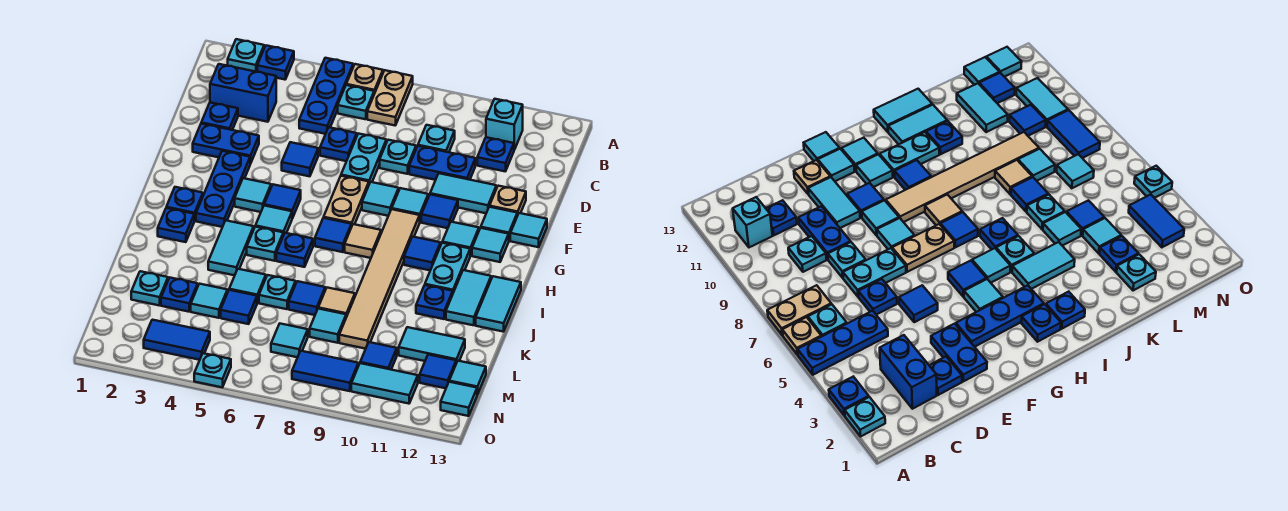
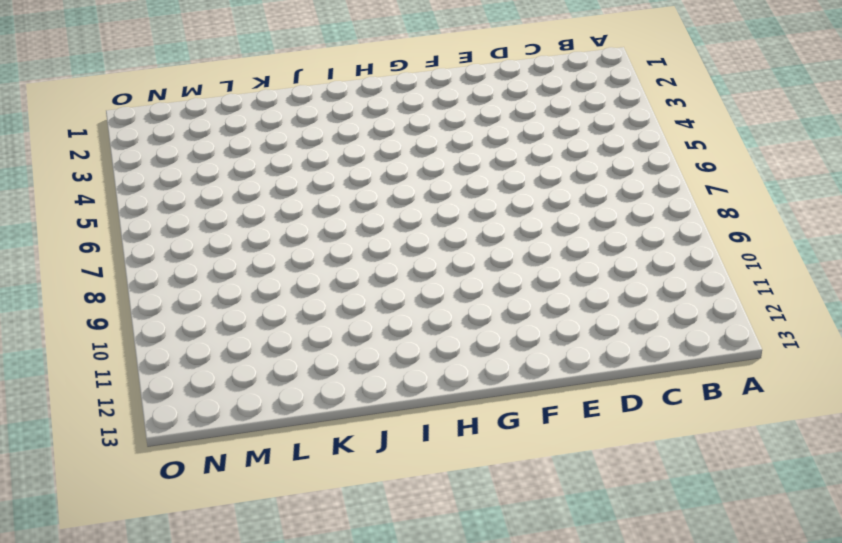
none -> cyan plate A2 level 1
none -> blue plate A3 level 1
none -> blue plate A5:C5 level 1
none -> tan plate A6 level 1

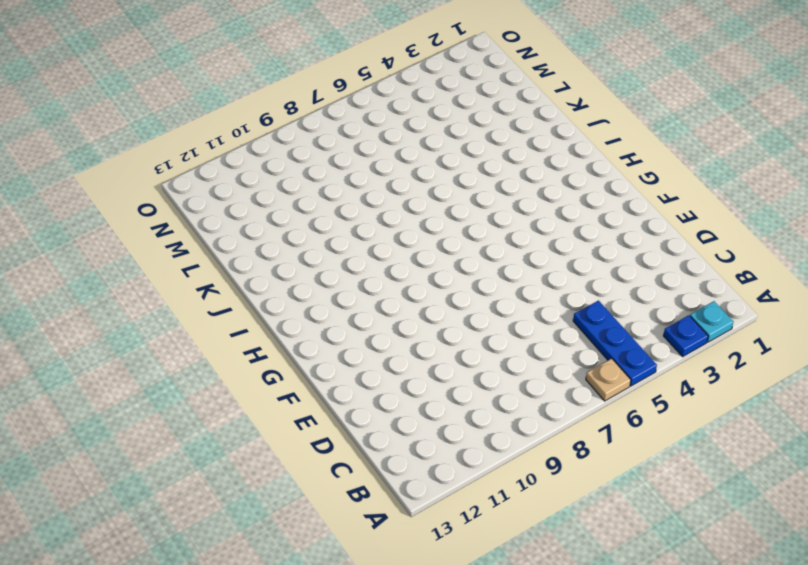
none -> tan plate A7:B7 level 1
none -> cyan plate B6 level 1
none -> cyan brick B11 level 1
none -> blue brick C2:C3 level 1

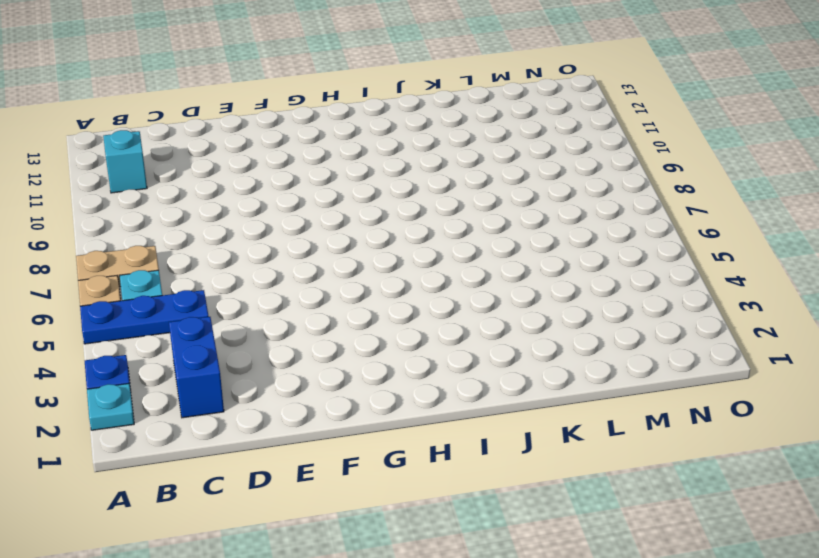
none -> cyan plate C9 level 1
none -> blue plate C11 level 1
none -> blue plate D2 level 1
none -> blue plate D6 level 1

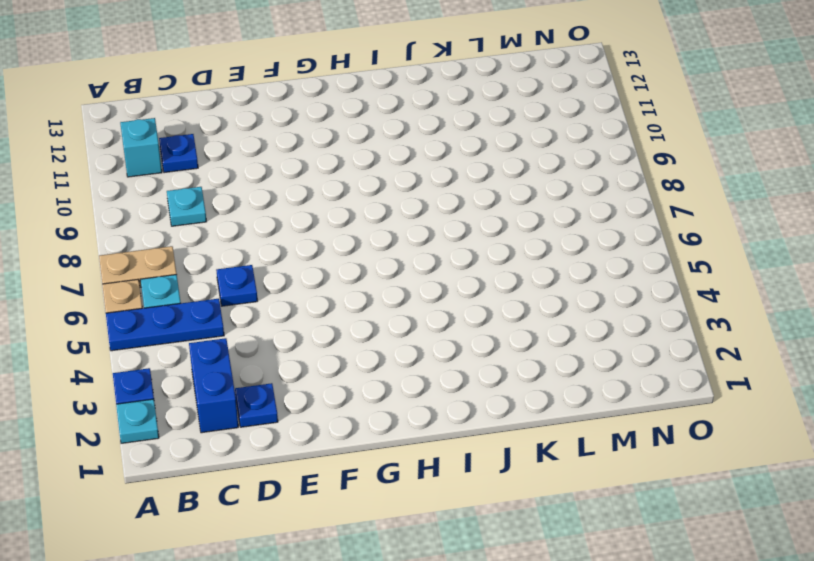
none -> cyan plate D7:E7 level 1
none -> cyan plate D8 level 1
none -> blue plate D9:D10 level 1
none -> blue plate E2:E3 level 1

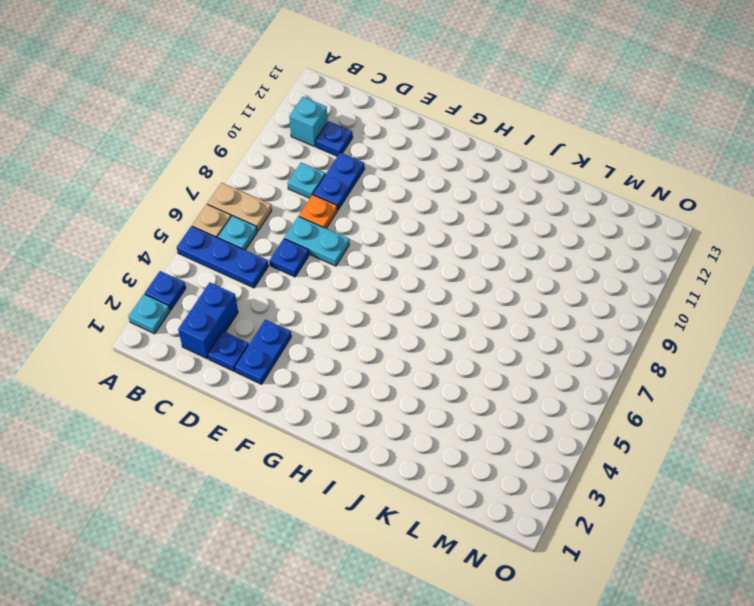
orange plate D8 level 1 -> cyan plate D8 level 1
none -> blue tile E5 level 1
none -> cyan tile E10:E11 level 1
none -> tan plate E12 level 1
none -> blue plate F3:H3 level 1

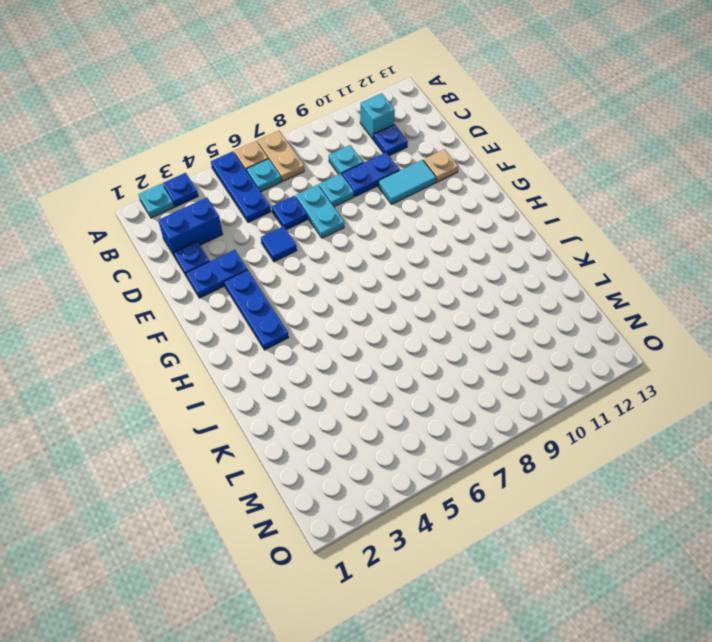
none -> tan plate F7:G7 level 1
none -> cyan tile F8 level 1
none -> cyan tile F9 level 1
none -> blue tile F10 level 1

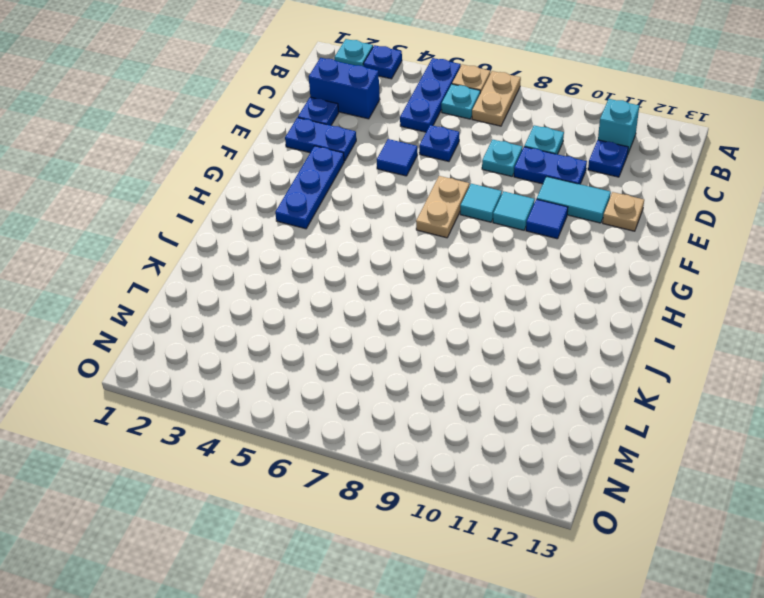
none -> cyan plate D7:E7 level 1
none -> cyan tile F12 level 1
none -> cyan tile F13 level 1
none -> cyan tile G4 level 1

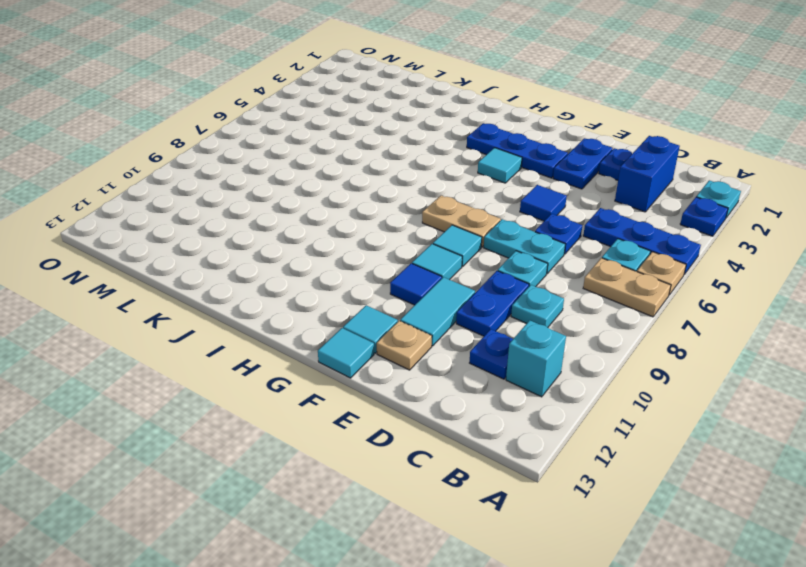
none -> blue tile G5 level 1
none -> tan tile G9:L9 level 1
none -> cyan tile G11 level 1
none -> cyan tile G12 level 1

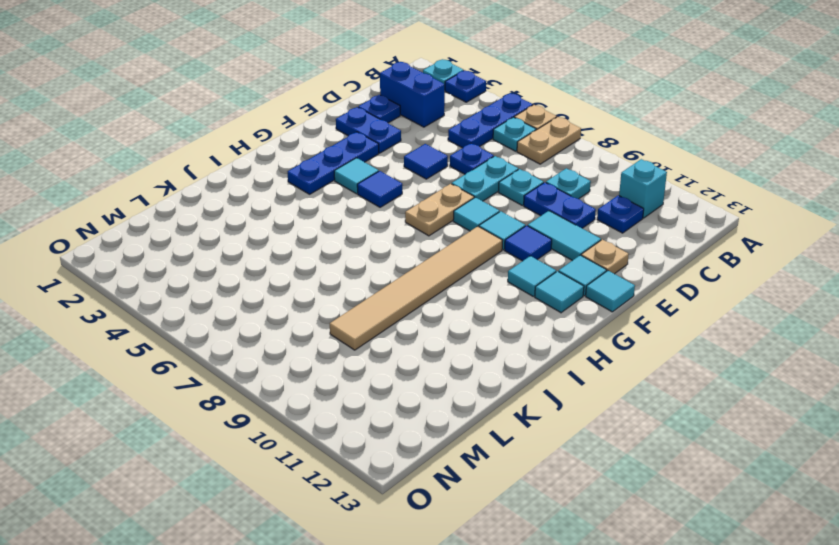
none -> blue plate H2 level 1
none -> cyan tile H5 level 1
none -> blue tile H7 level 1
none -> tan tile H8 level 1

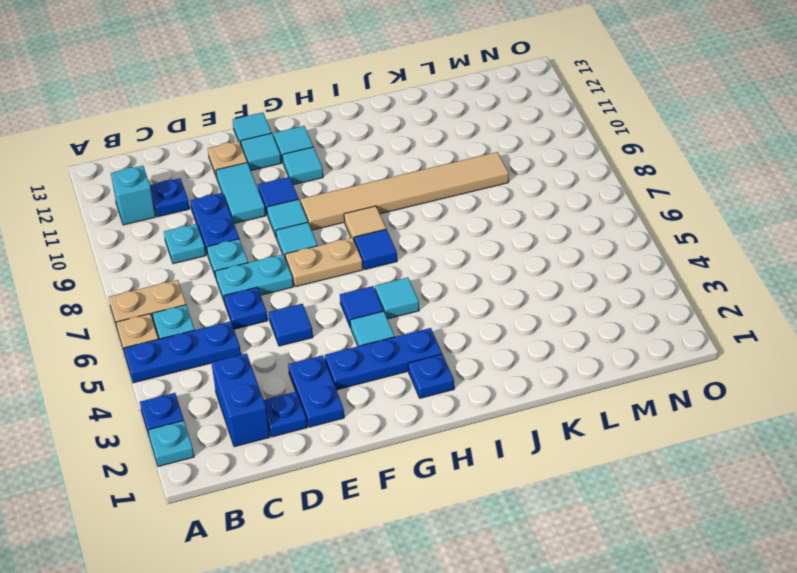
none -> blue tile H10 level 1
none -> cyan plate H11:I11 level 1
none -> blue plate I2 level 1
none -> cyan tile I4:J4 level 1

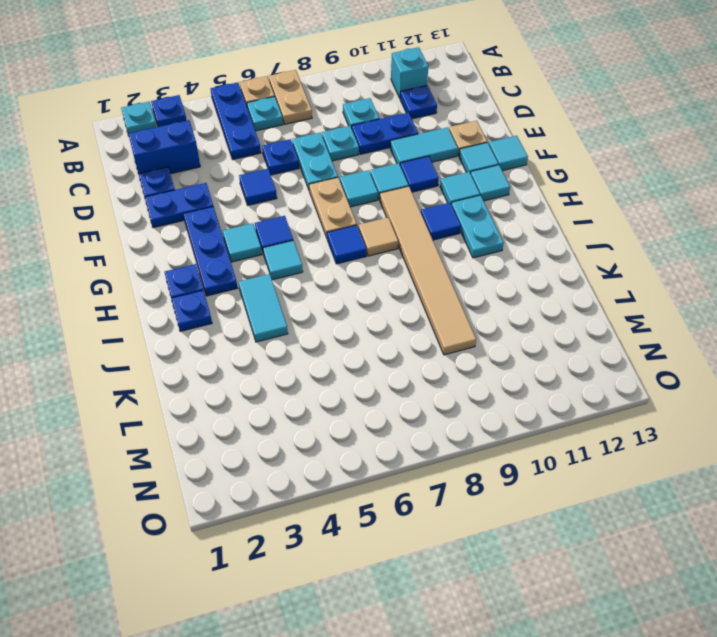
none -> cyan plate I5 level 1
none -> blue plate I6 level 1
none -> cyan tile I12:J12 level 1
none -> cyan tile I13:J13 level 1

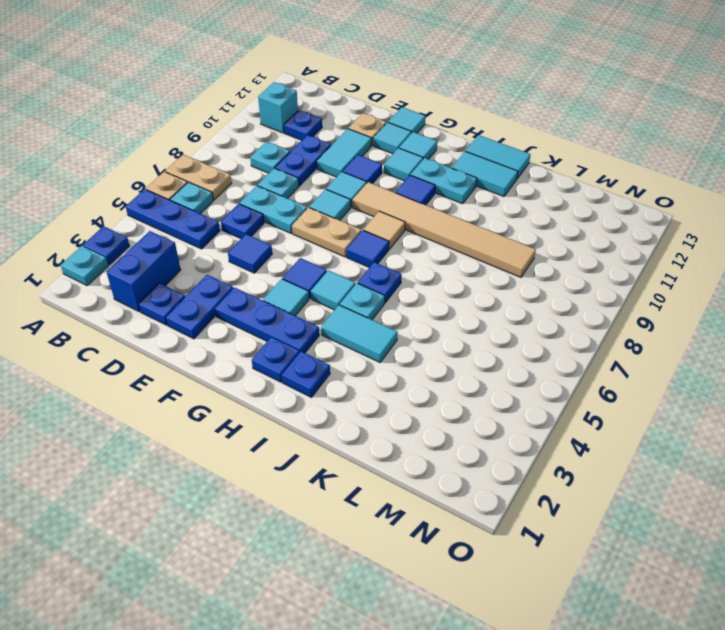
none -> blue plate J11 level 1
none -> cyan tile K5 level 1
none -> cyan plate K6 level 1
none -> blue tile K7 level 1

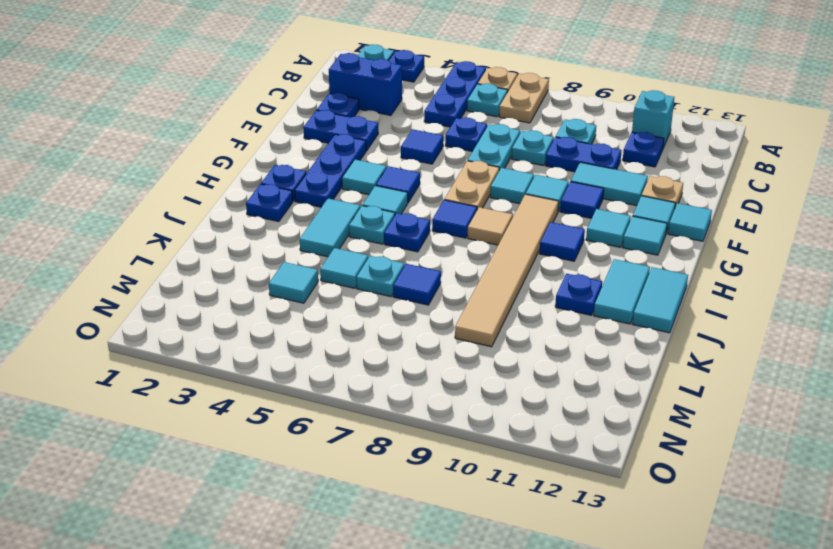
none -> cyan plate H11:I11 level 1
none -> tan tile K8 level 1
none -> cyan plate L2 level 1
none -> blue plate L3 level 1

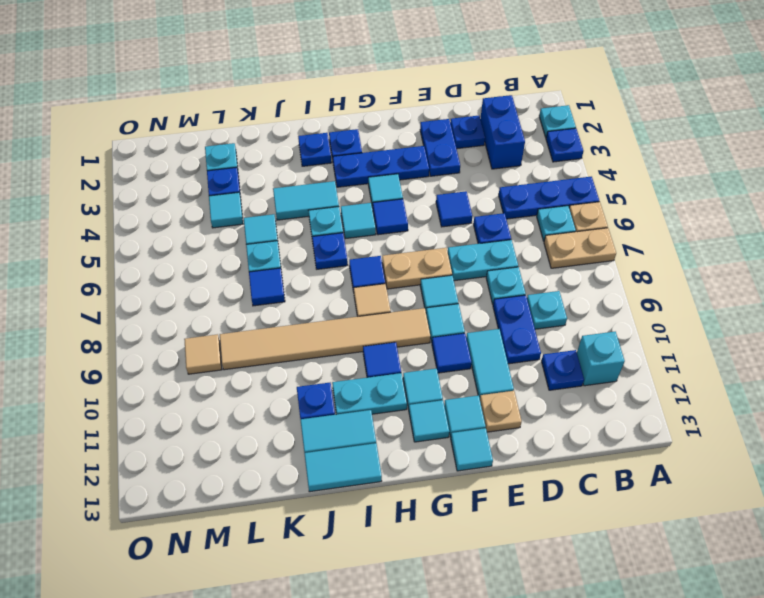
tan tile M9 level 1 -> tan tile K8 level 1
none -> blue tile L5 level 1
none -> cyan tile L8 level 1
none -> cyan tile L11:L12 level 1
none -> cyan tile M7 level 1

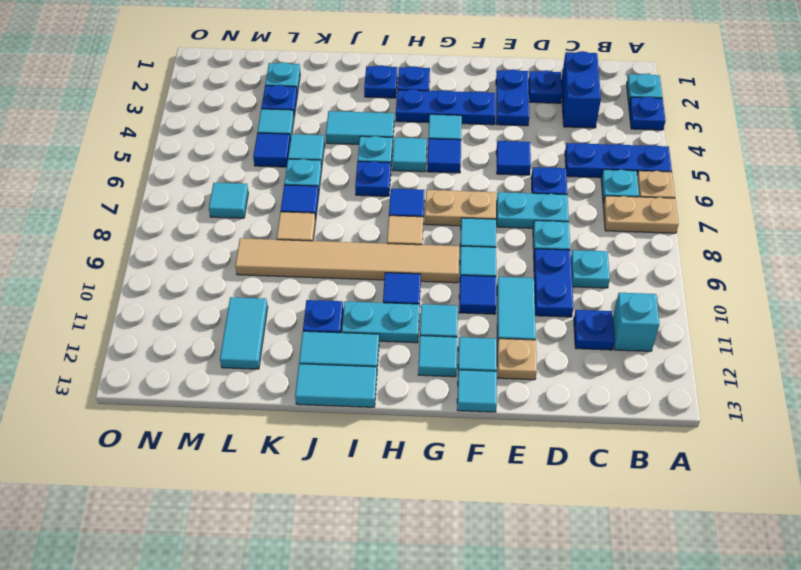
none -> cyan tile L8 level 1
none -> blue tile M10 level 1
none -> blue tile M12 level 1
none -> cyan tile M13 level 1

